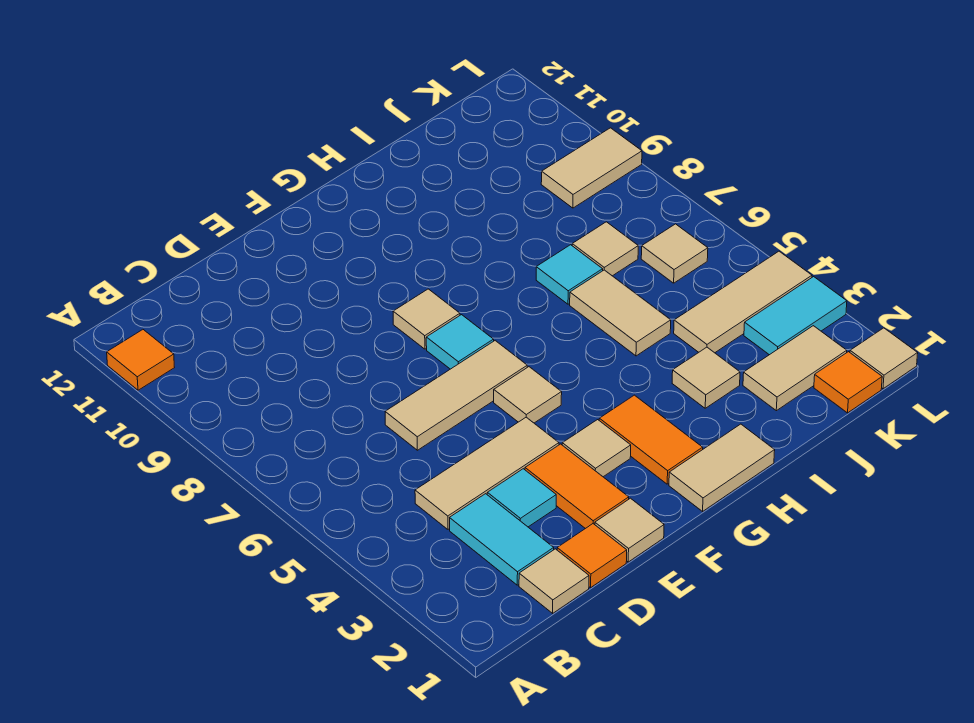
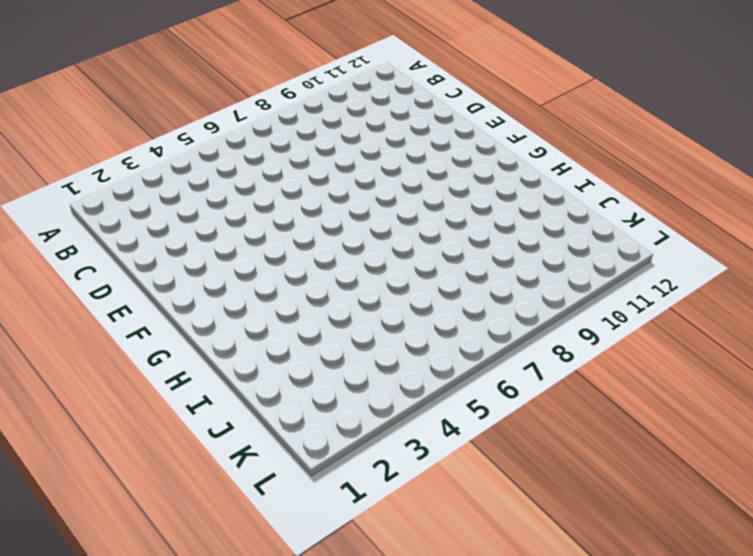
none -> orange tile A11 level 1
none -> tan tile C1 level 1
none -> cyan tile C2:C3 level 1

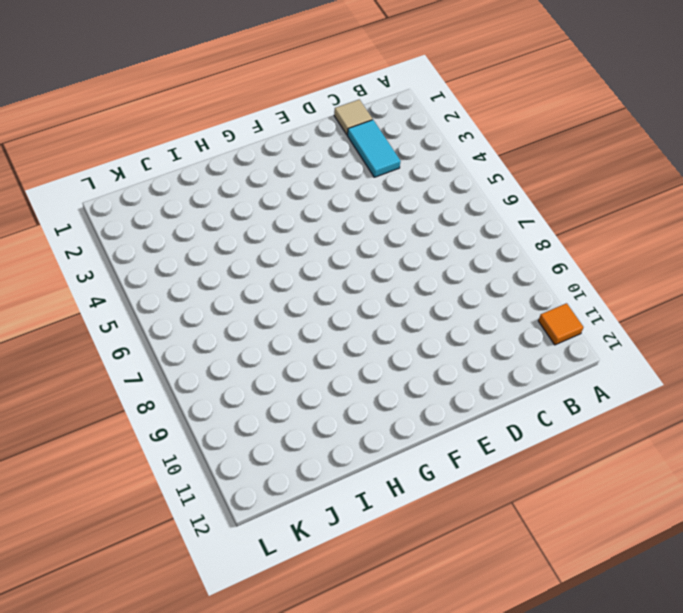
none -> tan tile C4:E4 level 1
none -> orange tile D1 level 1
none -> cyan tile D3 level 1

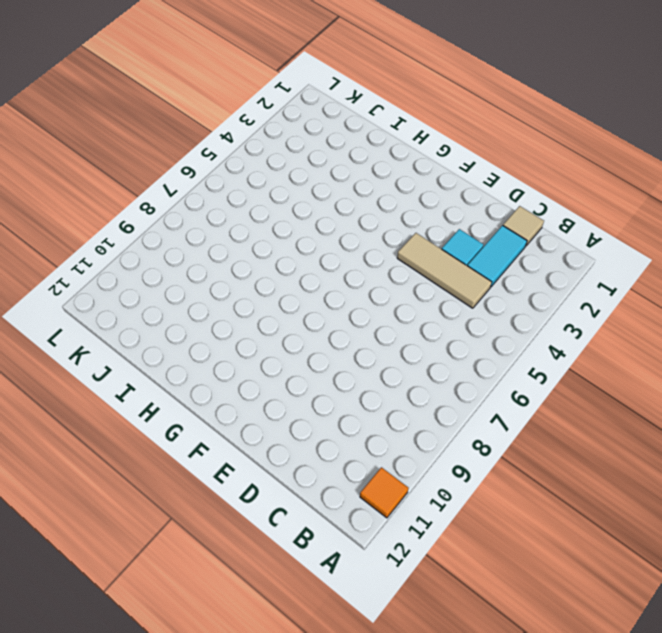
none -> orange tile D1 level 1
none -> tan tile D6:F6 level 1
none -> tan tile E1 level 1

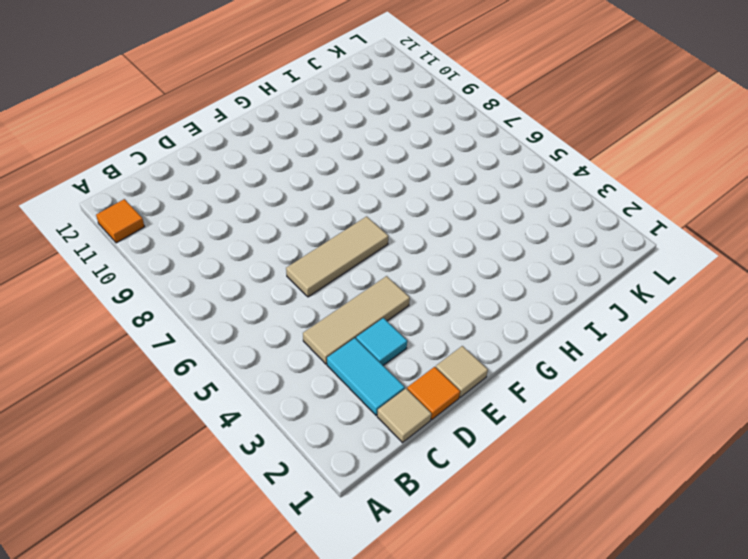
none -> orange tile E2:E3 level 1
none -> tan tile F3 level 1
none -> tan tile F5 level 1

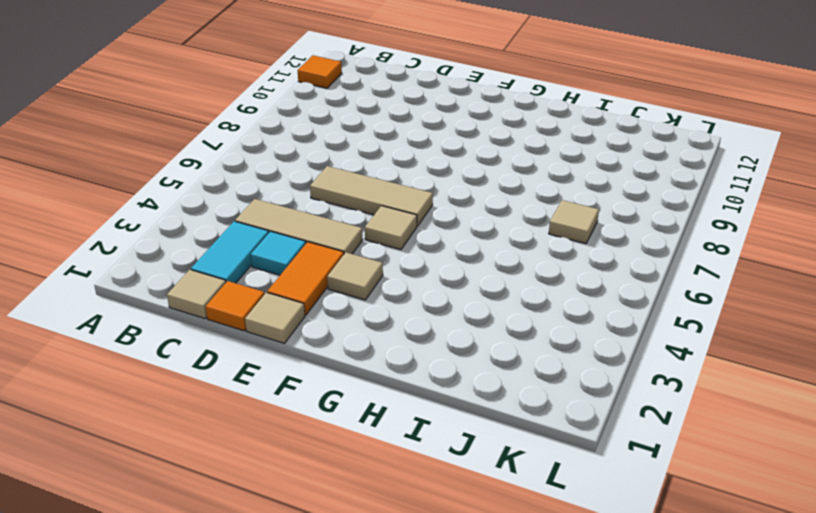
none -> cyan tile F7 level 1
none -> tan tile F8 level 1
none -> tan tile G1:H1 level 1

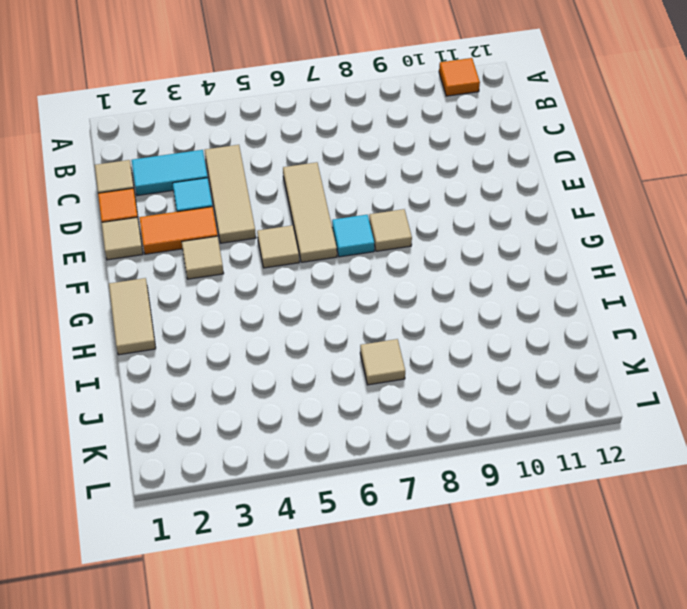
none -> orange tile G2:G3 level 1
none -> tan tile I3 level 1
none -> tan tile I5:I6 level 1

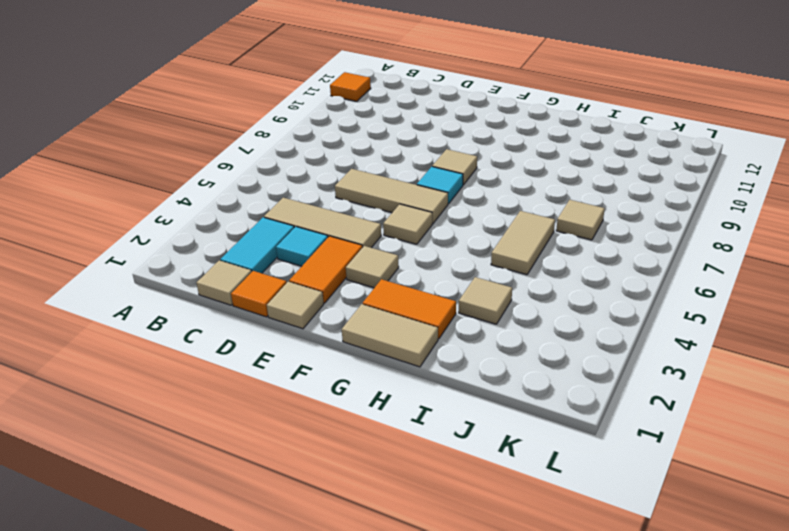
orange tile G2:H2 level 1 -> orange tile G2:G3 level 1
none -> cyan tile I7 level 1
none -> tan tile J2:K2 level 1
none -> tan tile J4:L4 level 1

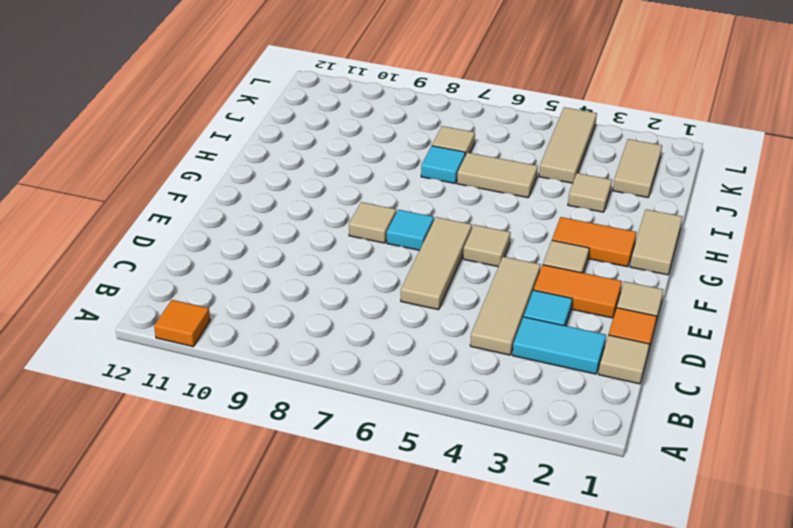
none -> orange tile K1 level 1
none -> cyan tile K3:L3 level 1
none -> tan tile K6 level 1

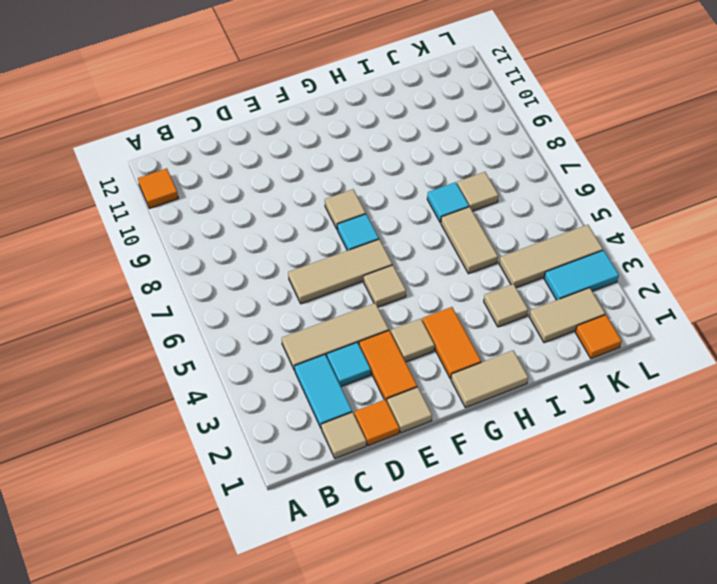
none -> tan tile K6 level 1
none -> tan tile K9:L9 level 1
none -> tan tile L1 level 1

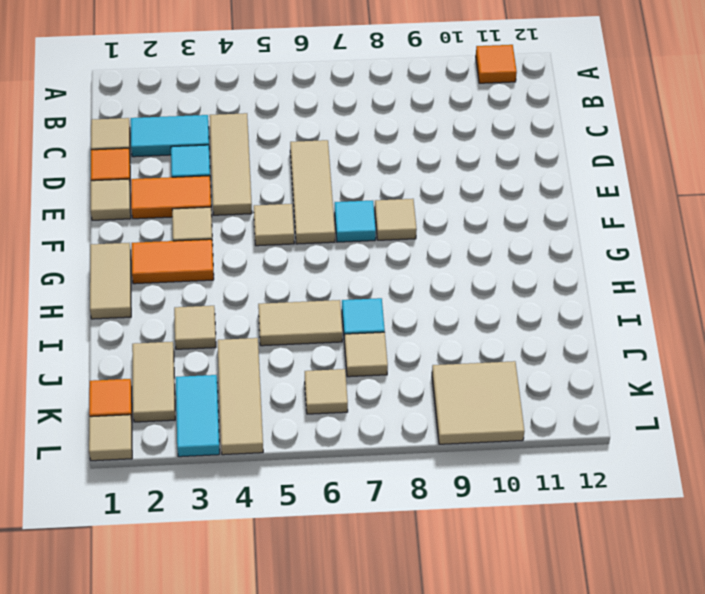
tan tile K9:L10 level 1 -> tan tile K9:L9 level 1

